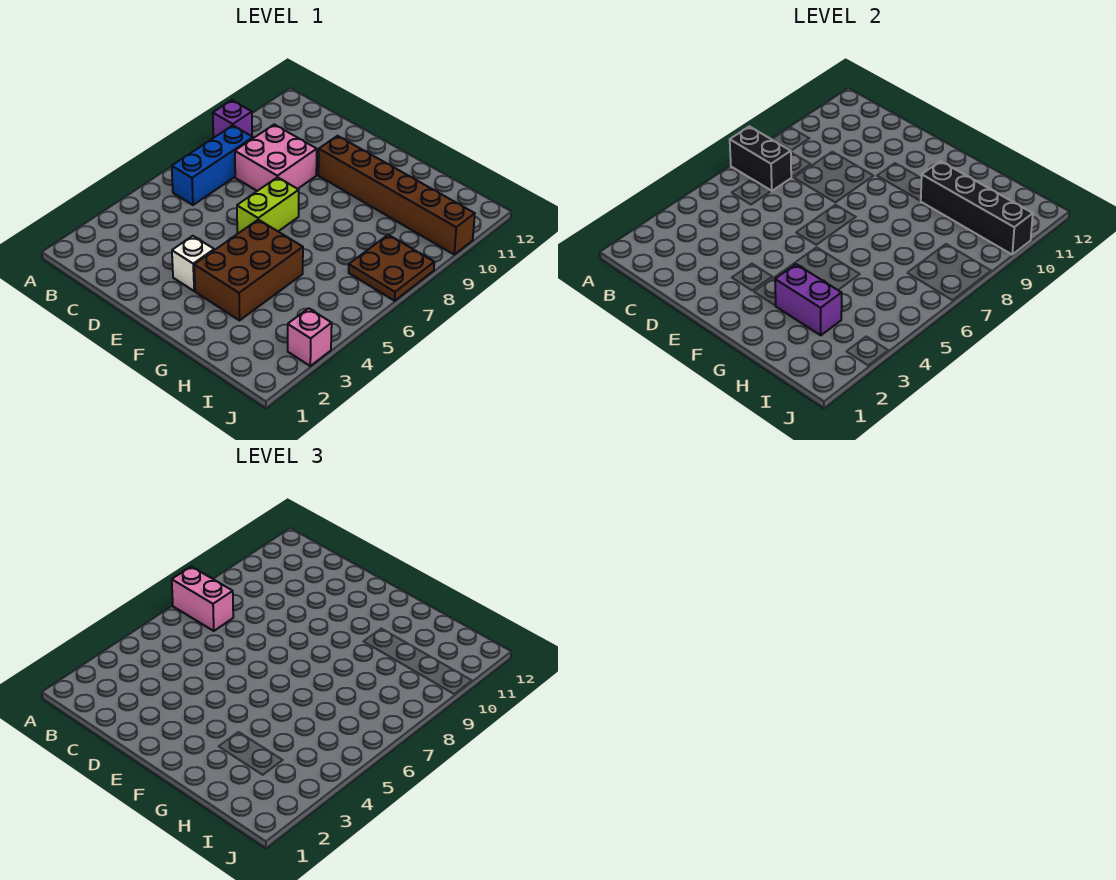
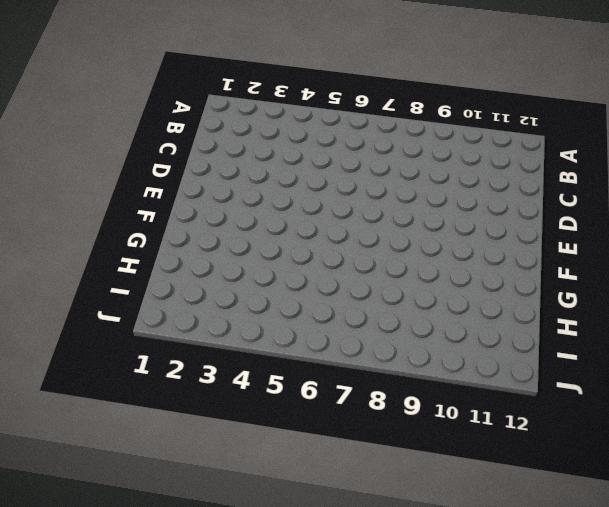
none -> purple brick A9 level 1
none -> blue brick B6:B8 level 1
none -> pink brick C8:D9 level 1

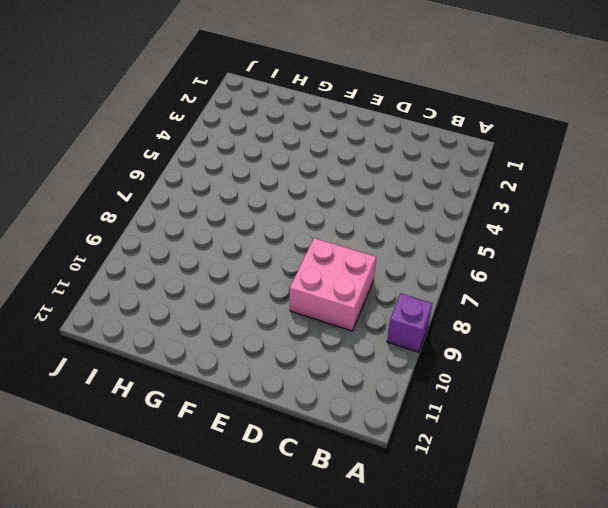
none -> blue brick B6:B8 level 1
none -> white brick E3 level 1
none -> lime brick E6:E7 level 1

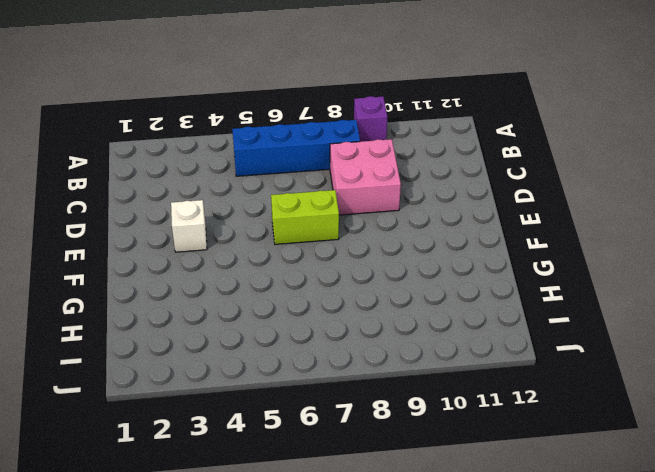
blue brick B5:B8 level 1 -> blue brick B6:B8 level 1
none -> brown brick E10:J10 level 1
none -> brown brick F3:G5 level 1
none -> brown plate I7:J8 level 1

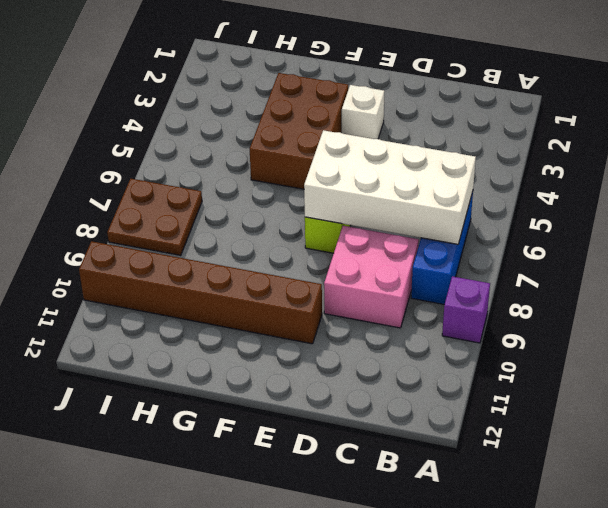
white brick B6:E7 level 2 -> black brick A7:B7 level 2
none -> pink brick J3 level 1
none -> purple brick G3:H3 level 2
none -> black brick G10:J10 level 2

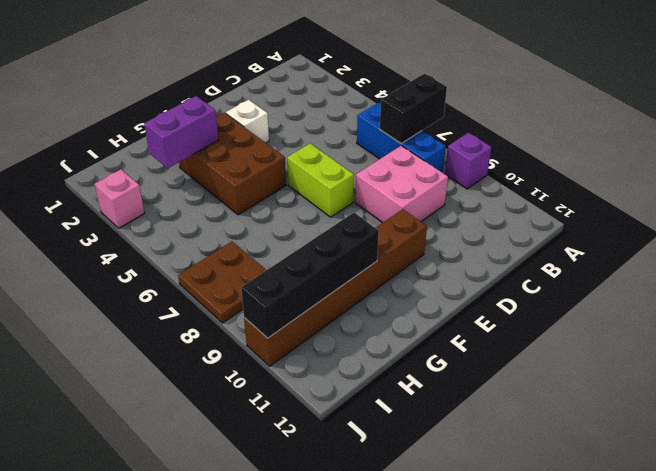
none -> pink brick A7:B7 level 3

